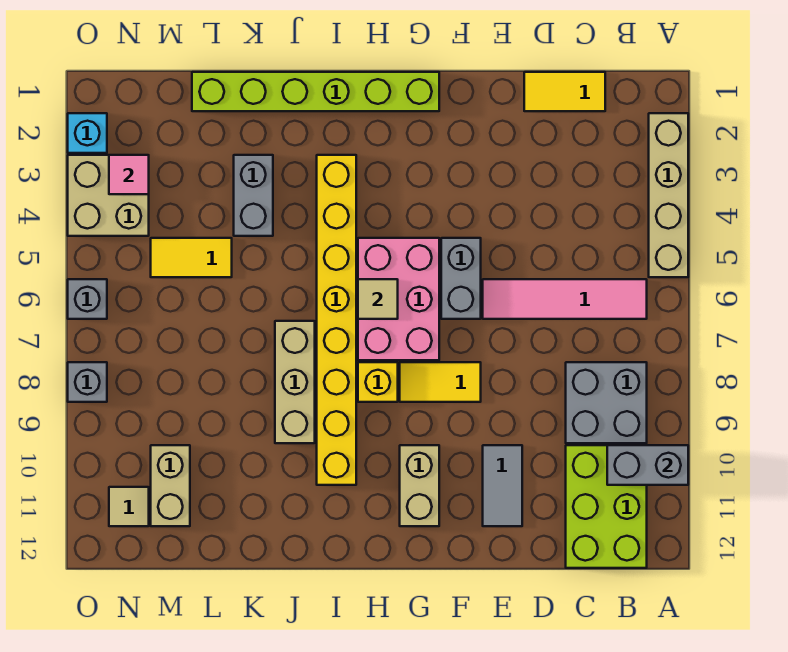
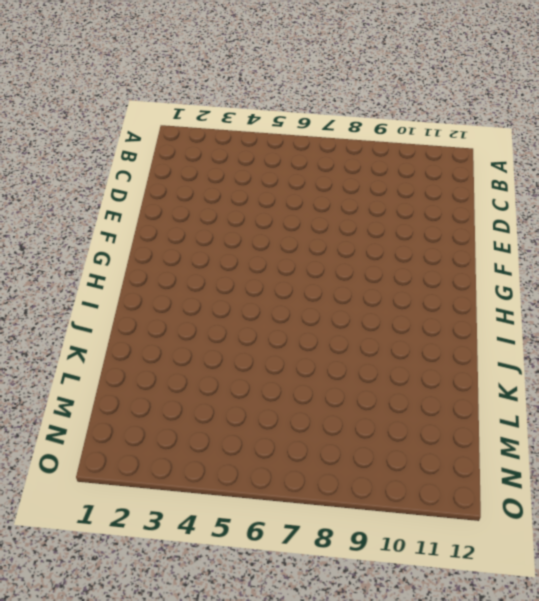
none -> tan brick A2:A5 level 1
none -> pink tile B6:E6 level 1
none -> grey brick B8:C9 level 1

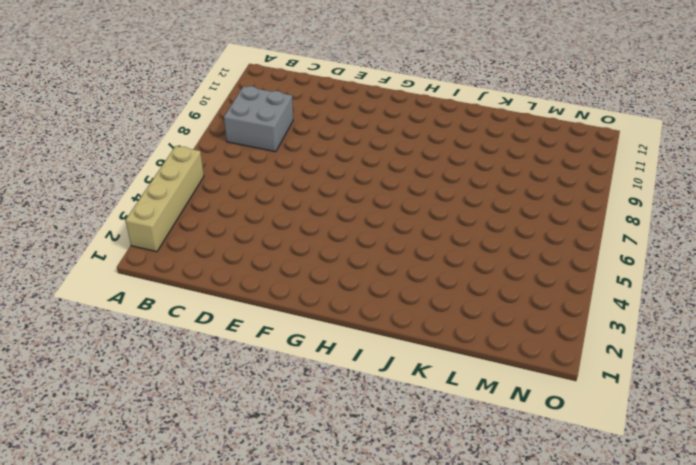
none -> pink tile B6:E6 level 1
none -> lime brick B10:C12 level 1
none -> yellow tile C1:D1 level 1

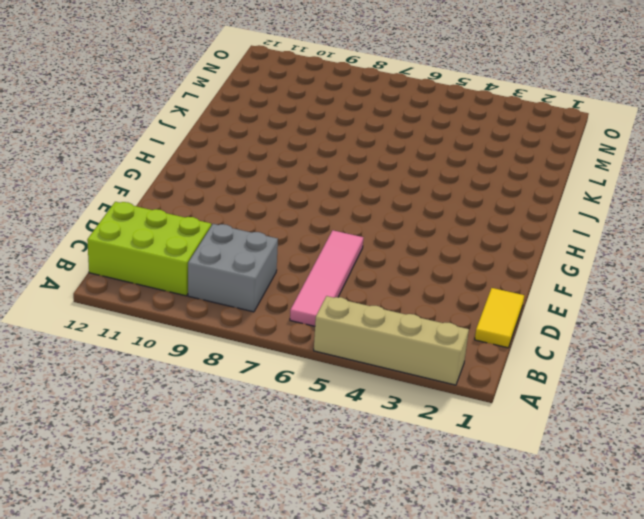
none -> grey tile E10:E11 level 1
none -> grey brick F5:F6 level 1
none -> yellow tile F8:G8 level 1

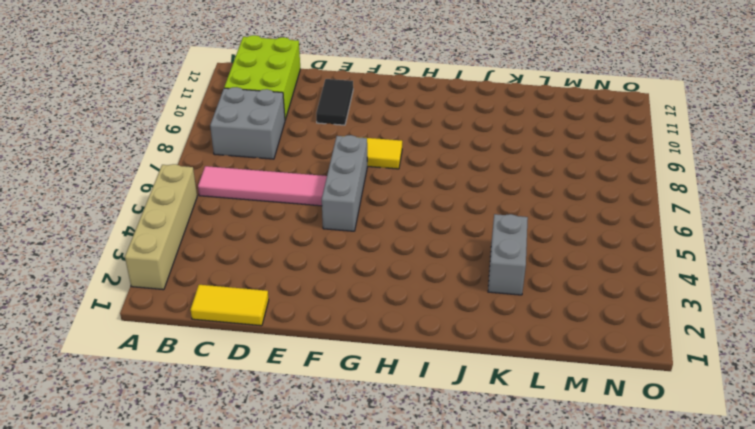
black tile E10:E11 level 1 -> grey tile E10:E11 level 1
grey brick F5:F7 level 1 -> grey brick F5:F6 level 1
none -> lime brick G1:L1 level 1
none -> pink brick G5:H7 level 1
none -> tan brick G10:G11 level 1

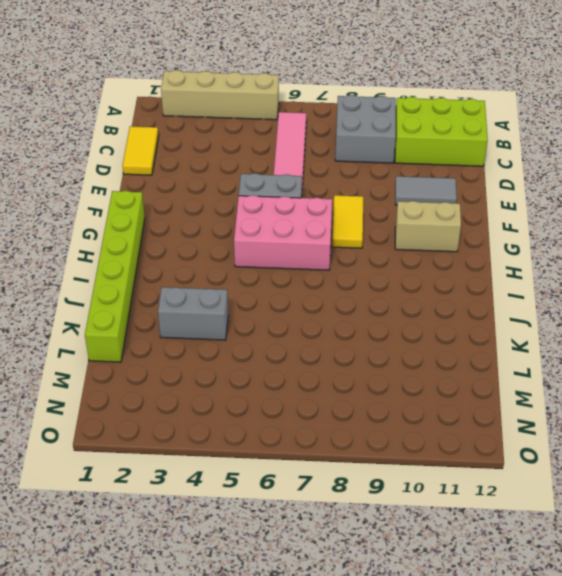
none -> yellow brick H8 level 1
none -> yellow brick I3:I10 level 1
none -> tan brick J7:J9 level 1

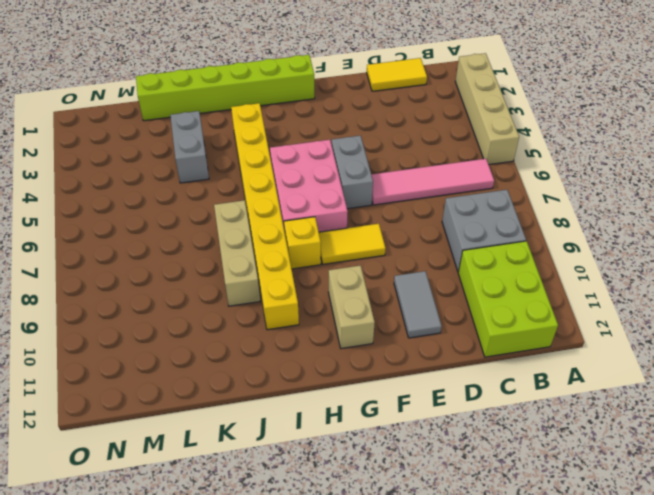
none -> yellow tile L5:M5 level 1
none -> tan brick M10:M11 level 1
none -> tan brick N3:O4 level 1

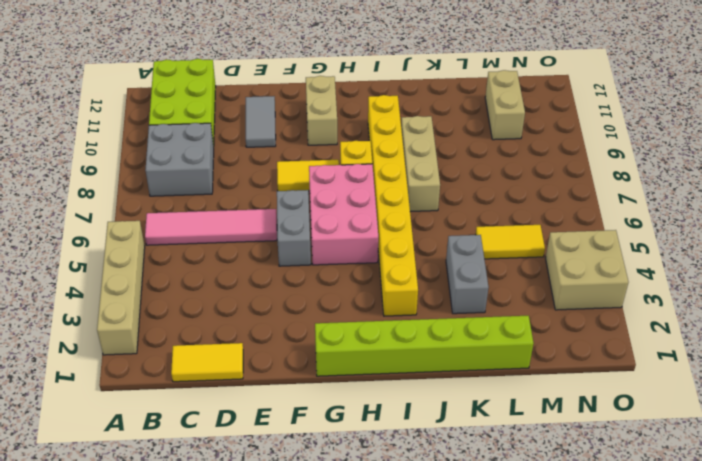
none -> tan tile N11 level 1
none -> cyan brick O2 level 1
none -> grey brick O6 level 1

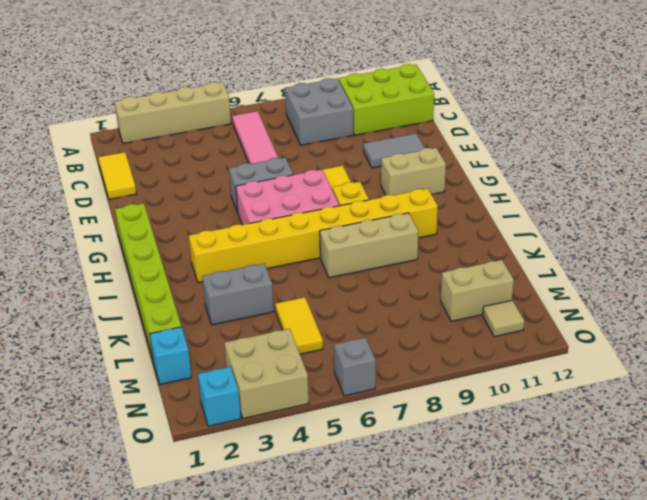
cyan brick M1 level 1 -> none
none -> grey brick O8 level 1
none -> grey brick A10:B10 level 2
none -> tan tile H6 level 2

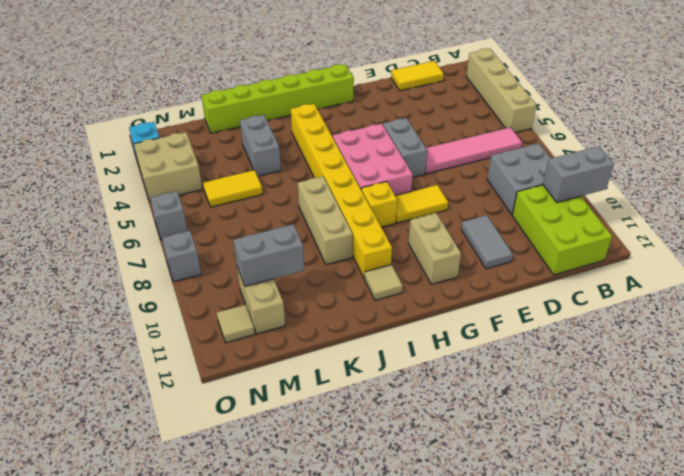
tan tile I11 level 1 -> tan tile H6 level 2
grey brick L10:M10 level 2 -> none
none -> pink tile N3 level 2

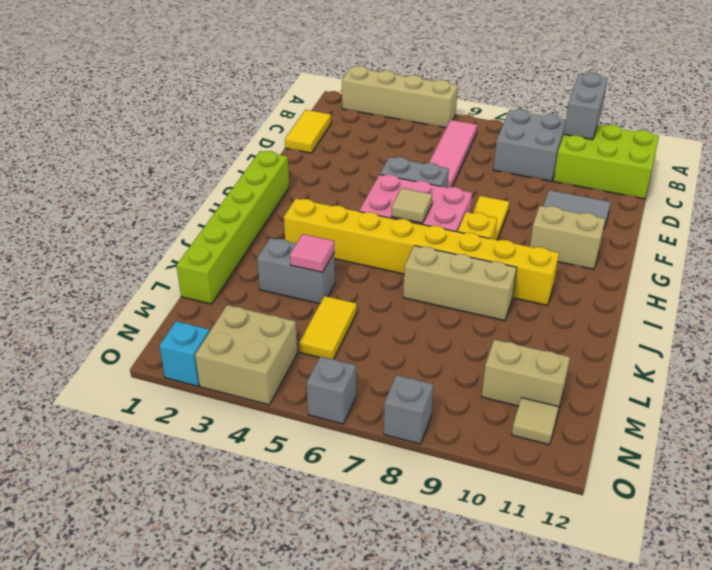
pink tile K4 level 2 -> pink tile N3 level 2

